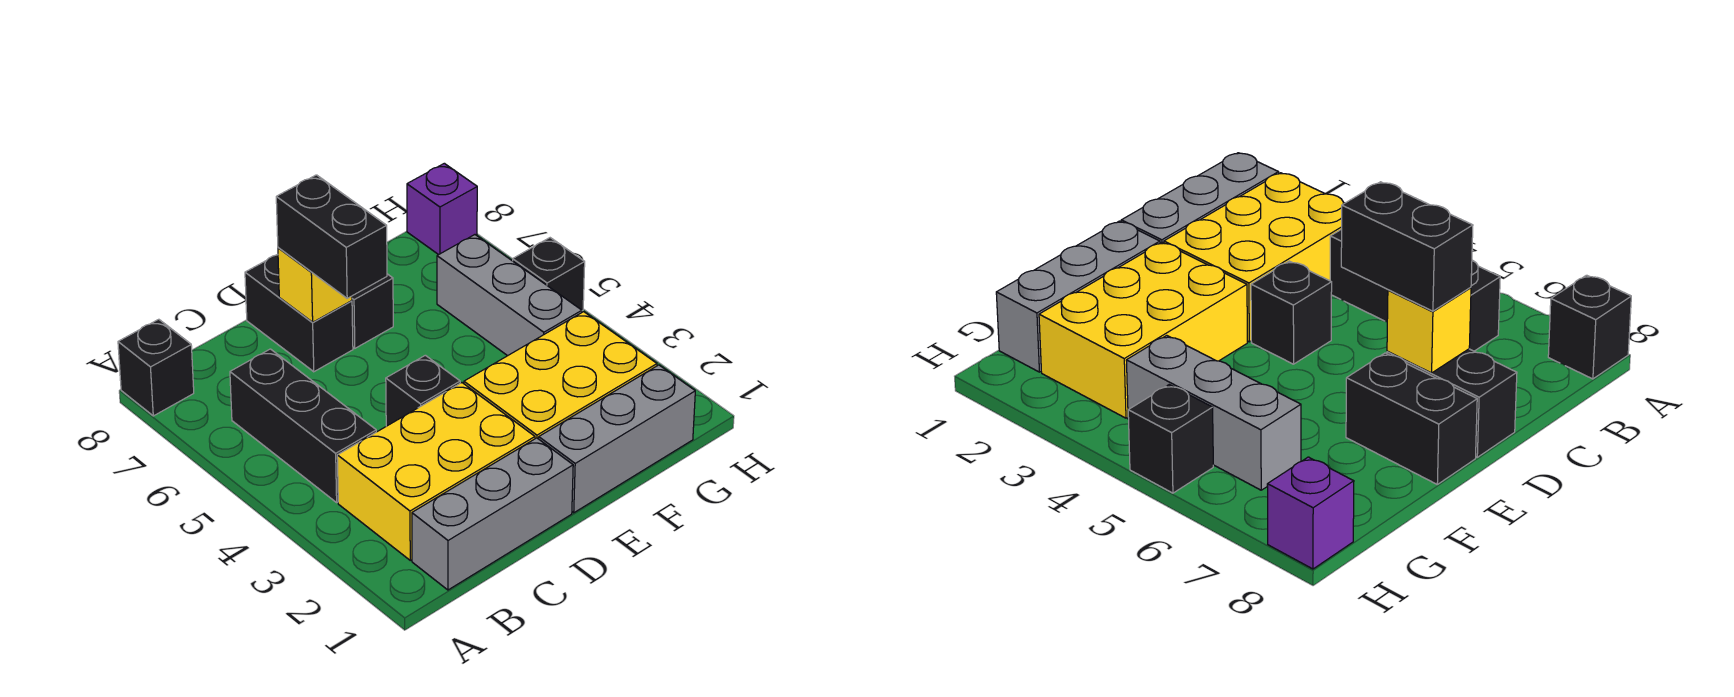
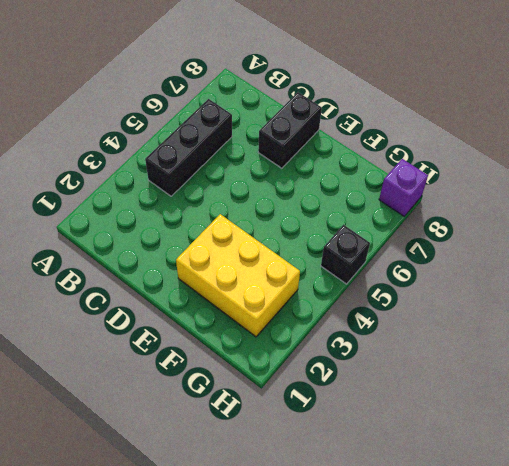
none -> black brick A8 level 1
none -> grey brick B1:D1 level 1
none -> yellow brick B2:D3 level 1

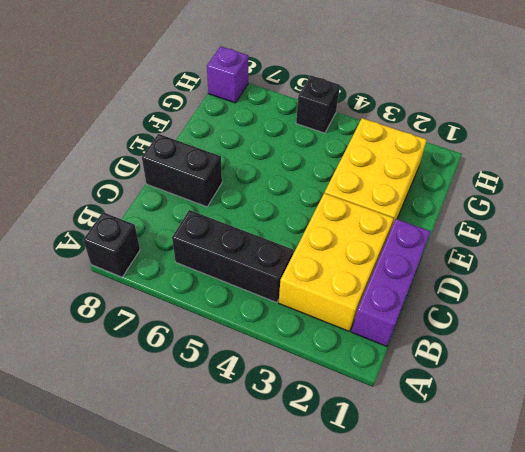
purple brick B1:D1 level 1 -> grey brick B1:D1 level 1
none -> black brick D4 level 1
none -> grey brick E1:G1 level 1
none -> black brick E7:E8 level 1

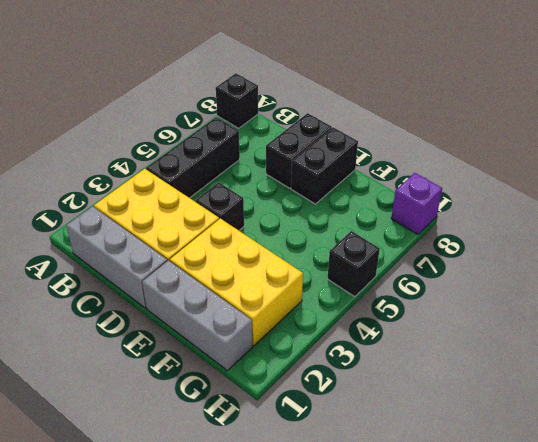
none -> grey brick G4:G6 level 1
none -> yellow brick D7 level 2
none -> black brick D6:D7 level 3

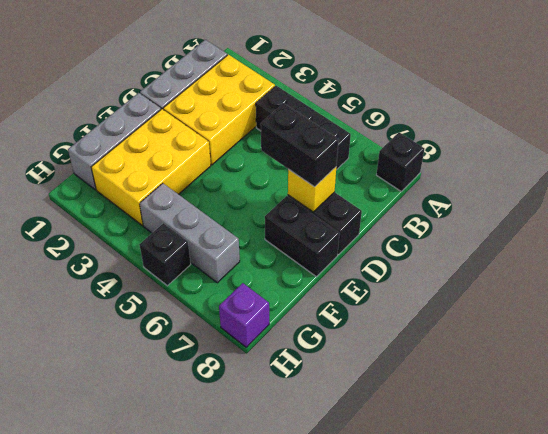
none -> black brick D4 level 1

